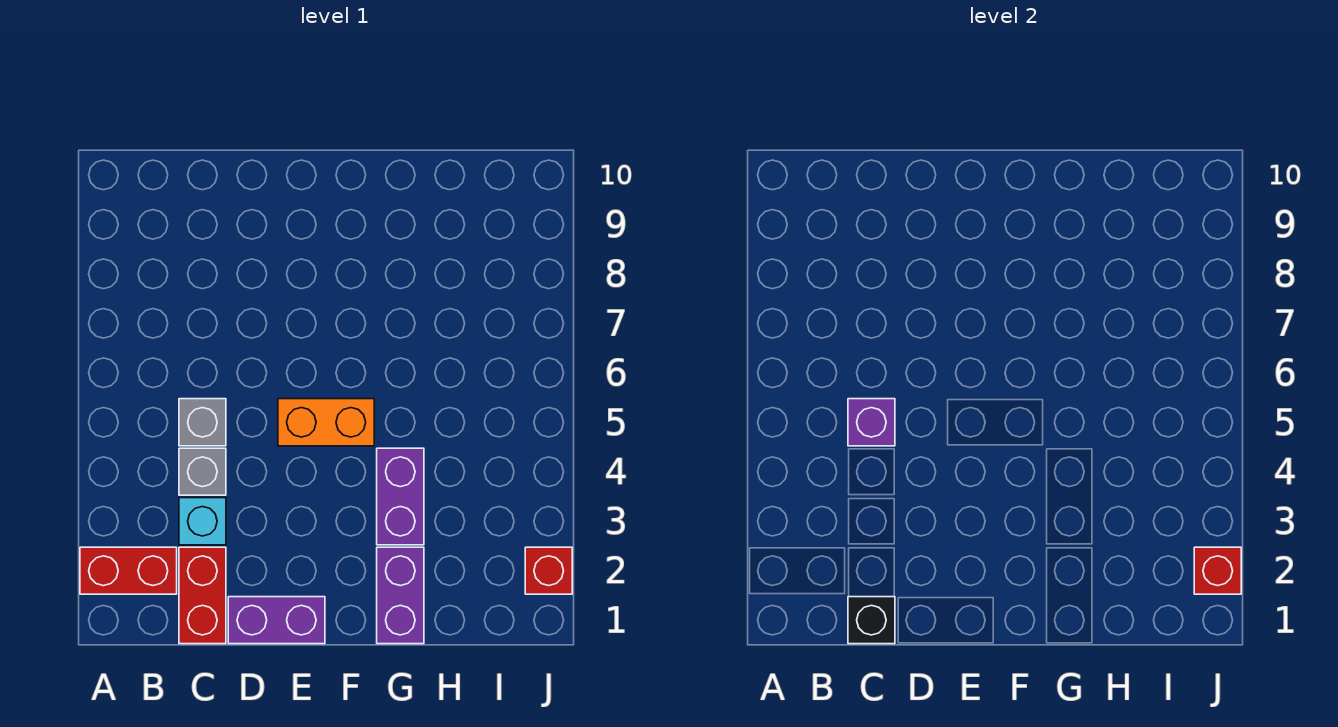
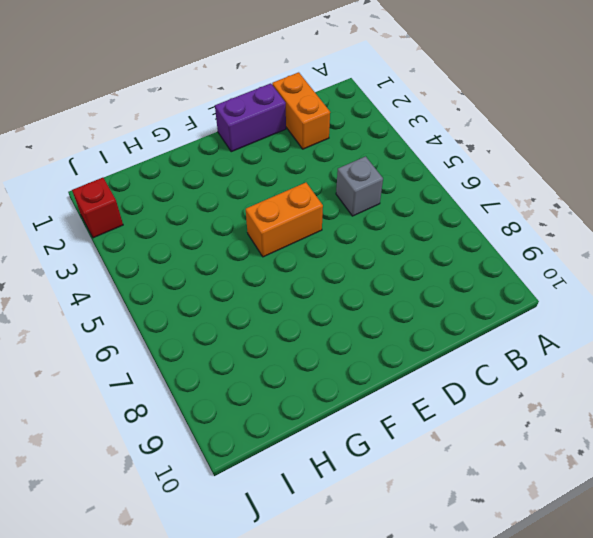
orange brick C1:C2 level 1 -> red brick C1:C2 level 1
none -> red brick A2:B2 level 1
none -> cyan brick C3 level 1
none -> grey brick C4 level 1

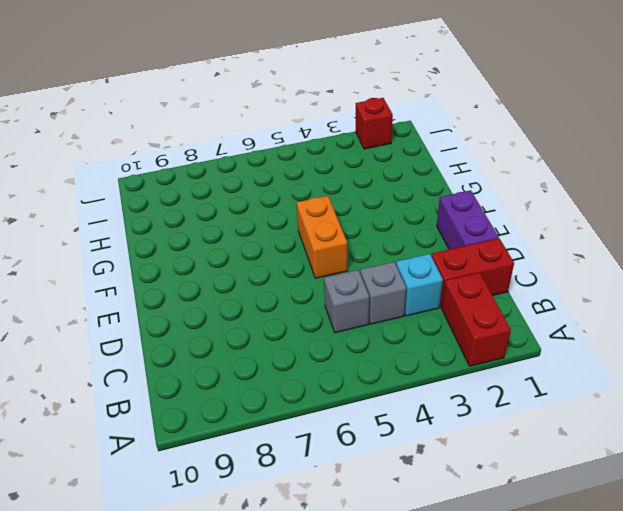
none -> purple brick G1:G2 level 1
none -> purple brick G3:G4 level 1
none -> black brick C1 level 2

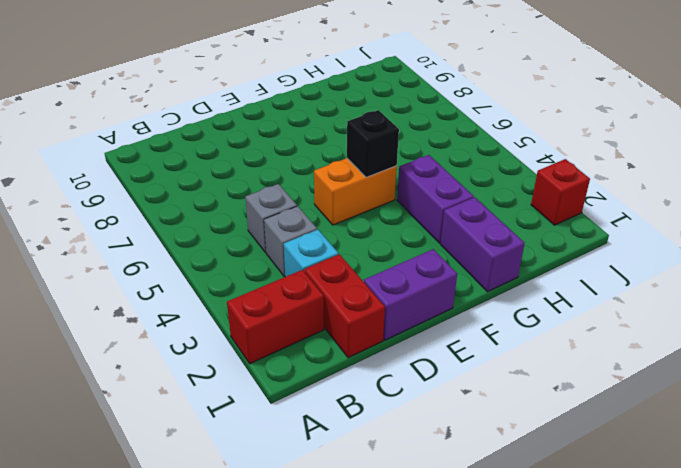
black brick F5 level 2 -> black brick C1 level 2
none -> purple brick C5 level 2
none -> red brick J2 level 2

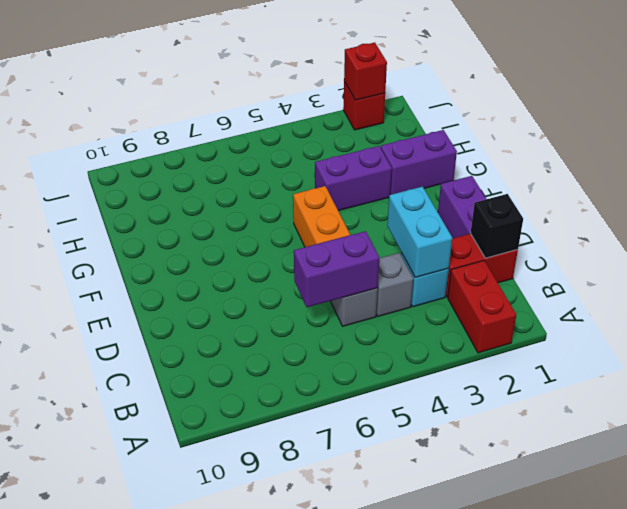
cyan brick C3:D3 level 2 -> none
purple brick C5:C6 level 2 -> purple brick C5 level 2

